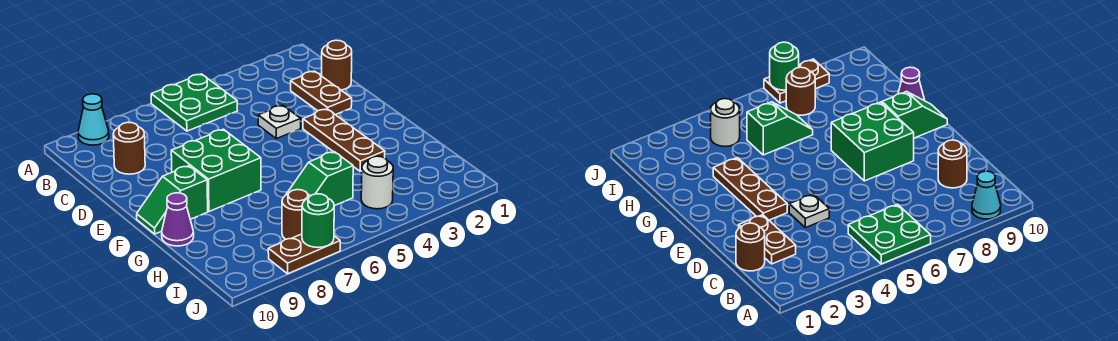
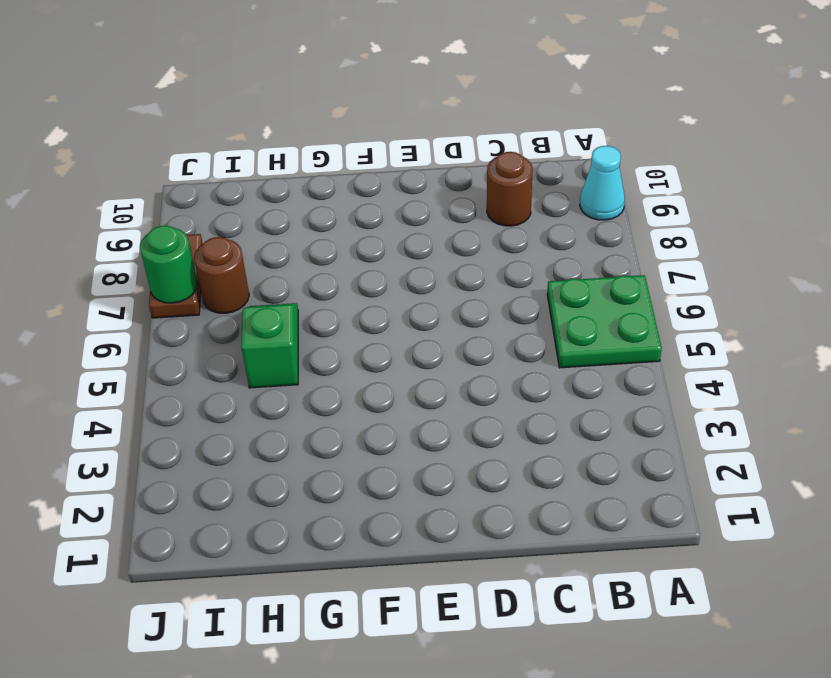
none -> brown round brick C1 level 1
none -> brown plate C2:D2 level 1
none -> white plate D4 level 1

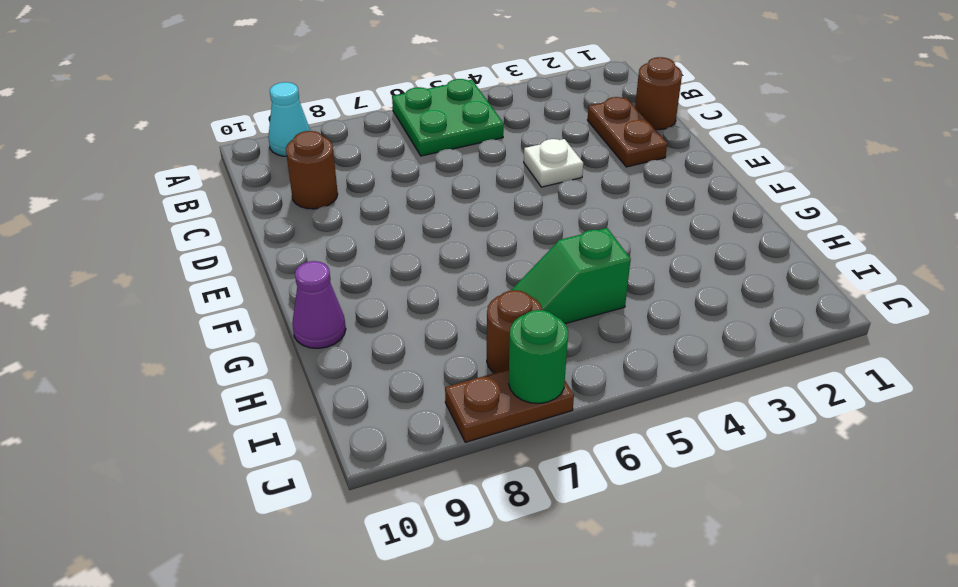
none -> brown plate E3:G3 level 1
none -> green brick E7:F8 level 1
none -> green slope F9:F10 level 1 top 9

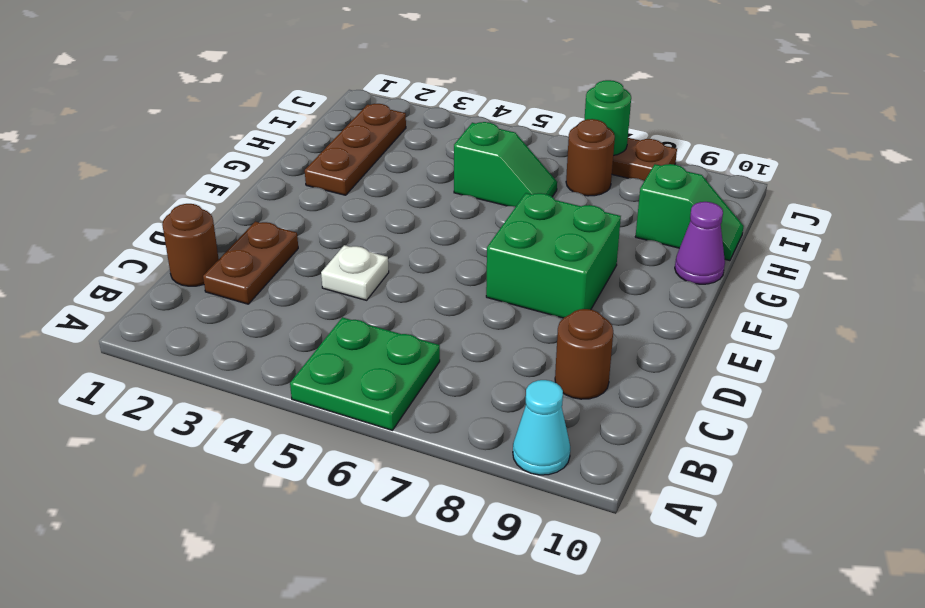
brown plate G2:I2 level 1 -> brown plate E3:G3 level 1
green slope H9:H10 level 1 top 9 -> green slope F9:F10 level 1 top 9
none -> white round brick I4 level 1

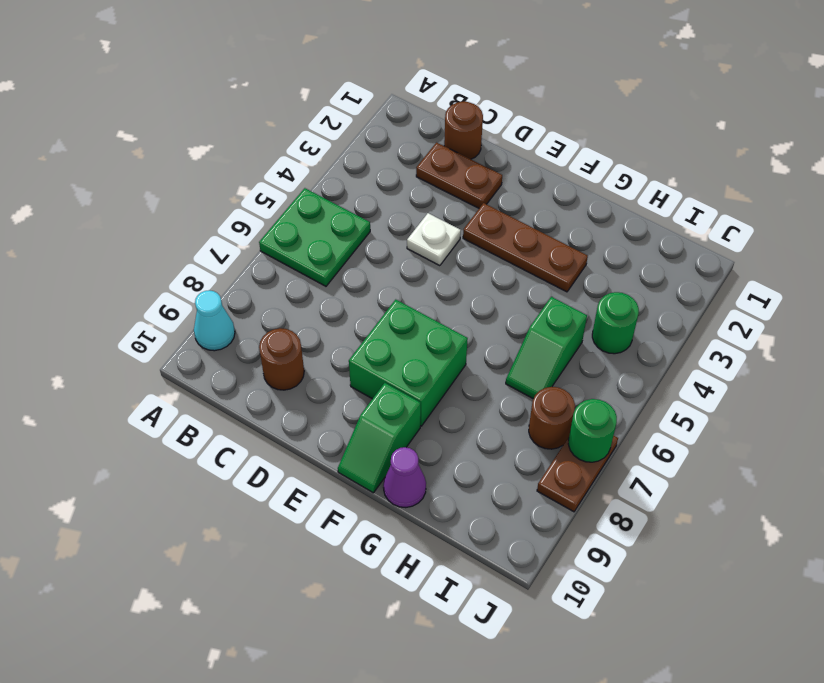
green round brick I4 level 1 -> white round brick I4 level 1

